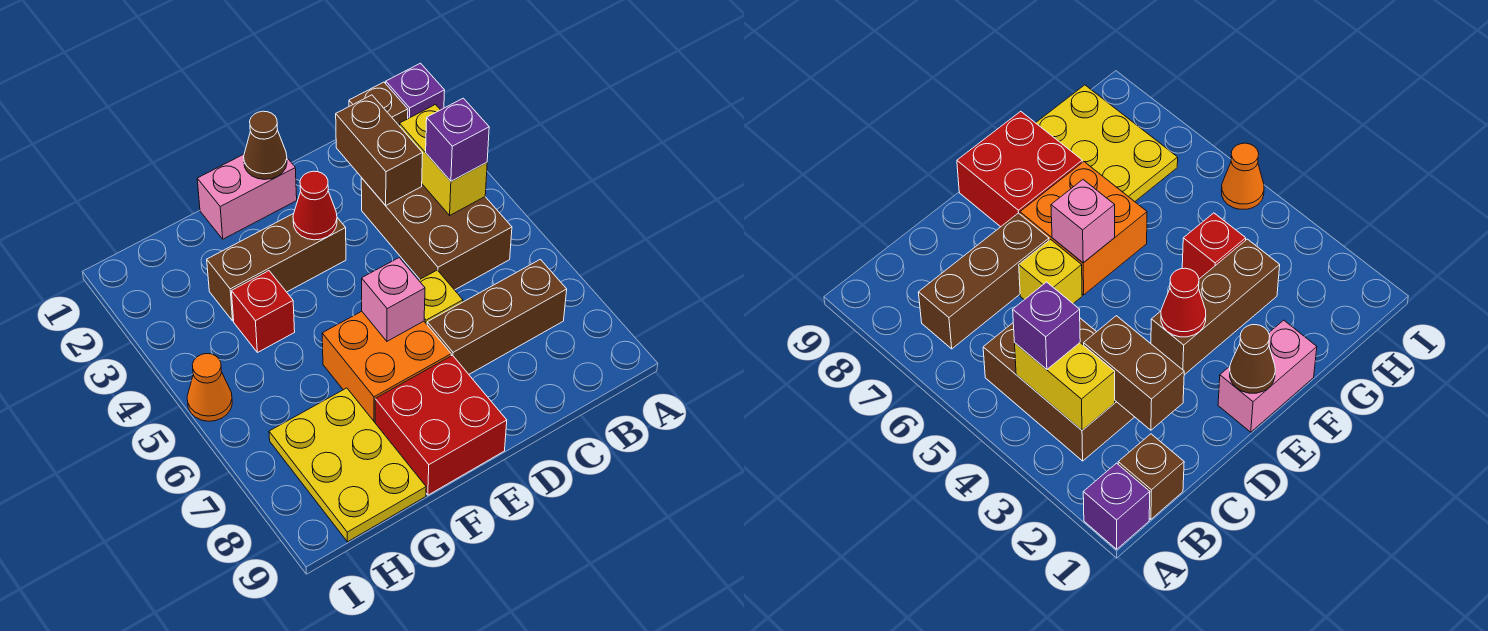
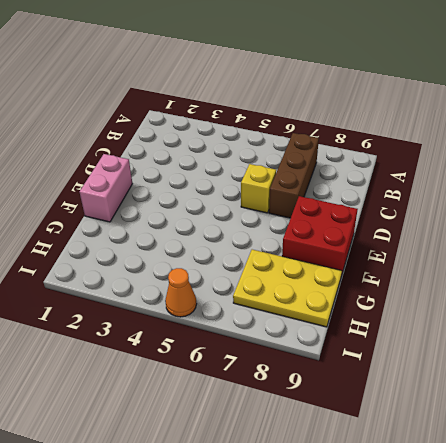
none -> purple brick A1 level 1
none -> brown brick B1 level 1
none -> brown brick B3:C5 level 1

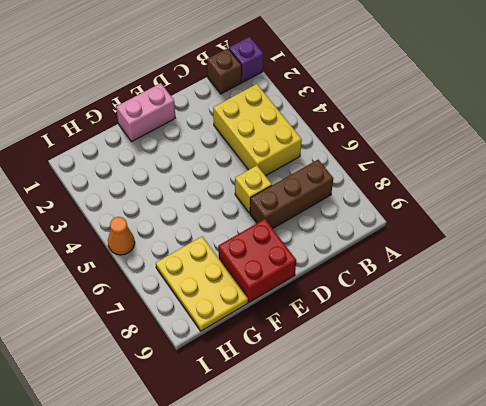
yellow brick B3:C5 level 1 -> brown brick B3:C5 level 1
none -> brown brick E3:G3 level 1
none -> orange brick E6:F7 level 1
none -> red brick G4 level 1

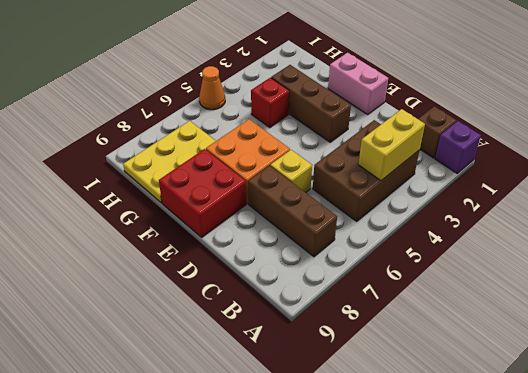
none -> brown brick C2:C3 level 2
none -> brown cone E1 level 2
none -> red cone E3 level 2

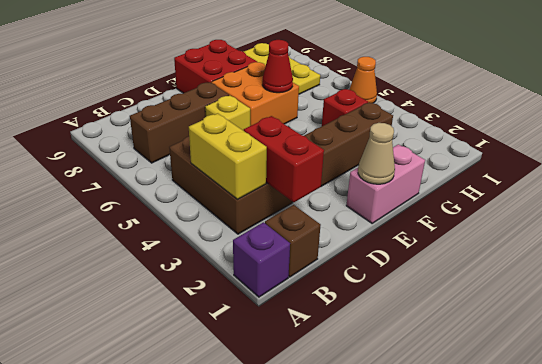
red brick C2:C3 level 2 -> brown brick C2:C3 level 2
tan cone E1 level 2 -> brown cone E1 level 2
red cone F6 level 2 -> red cone E3 level 2
none -> pink brick E6 level 2
none -> purple brick B4 level 3

